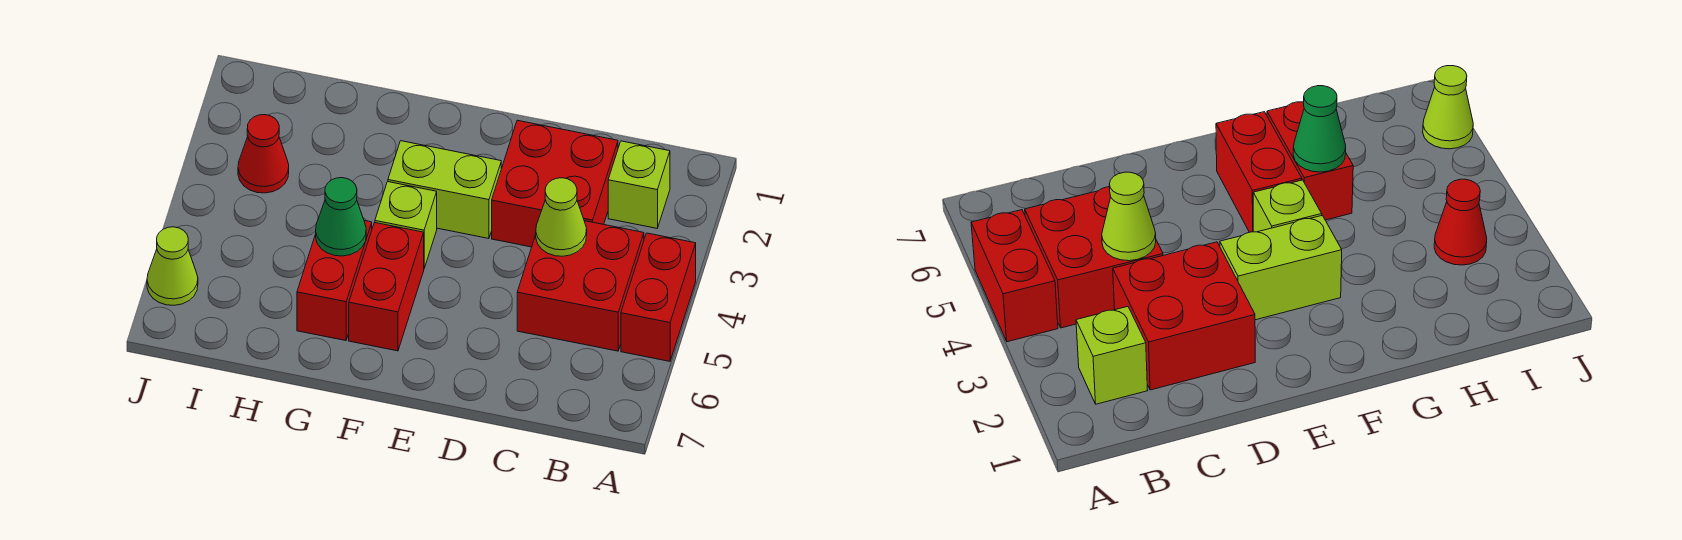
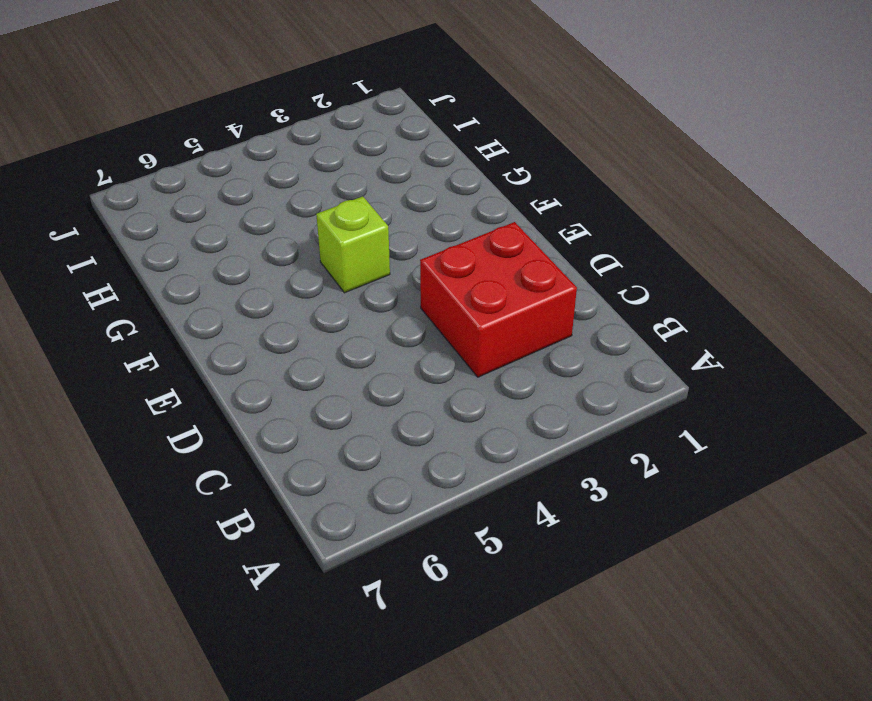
none -> red brick A4:A5 level 1
none -> lime brick B2 level 1
none -> red brick B4:C5 level 1

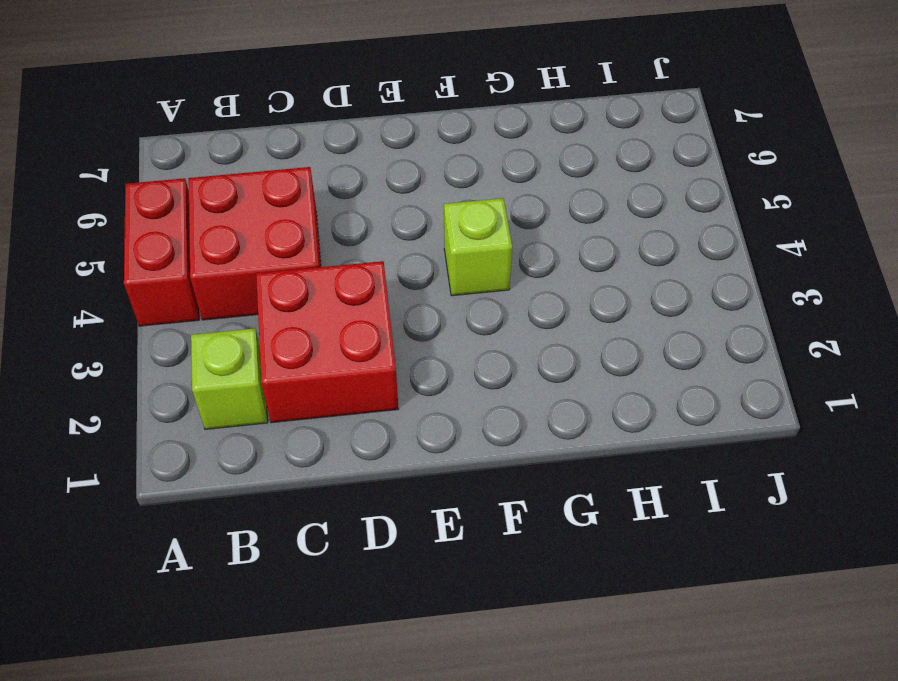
none -> lime brick E3:F3 level 1
none -> red brick F5:F6 level 1
none -> red brick G5:G6 level 1

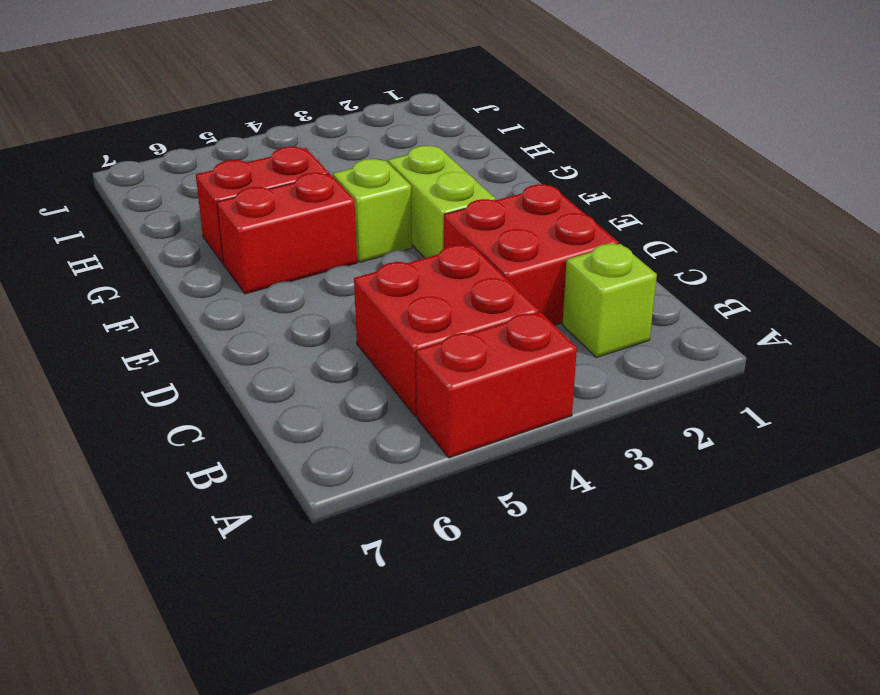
none -> red cone I3 level 1
none -> lime cone J6 level 1
none -> lime cone C4 level 2

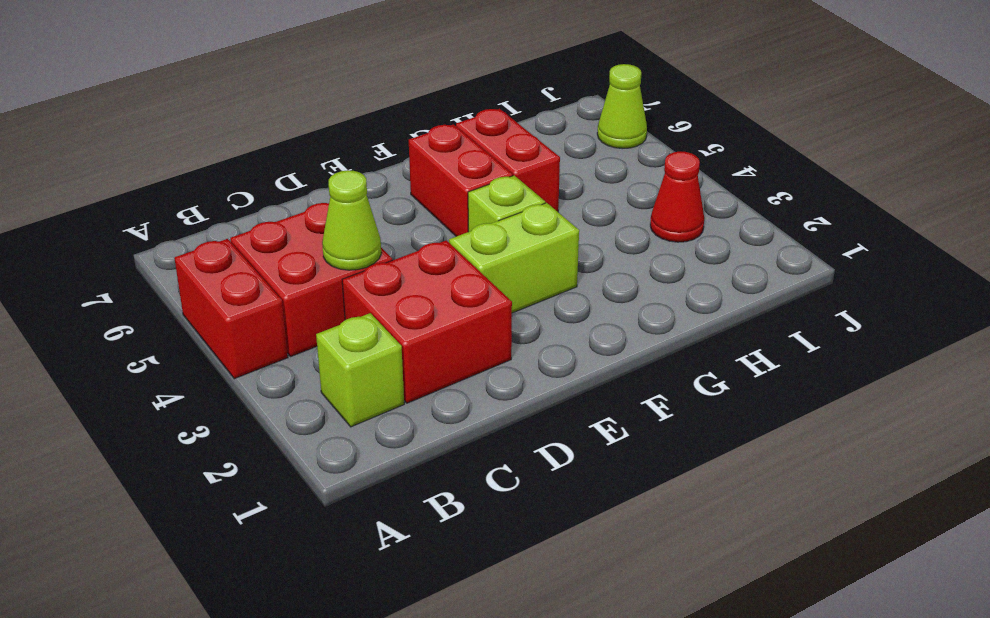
none -> green cone G5 level 2

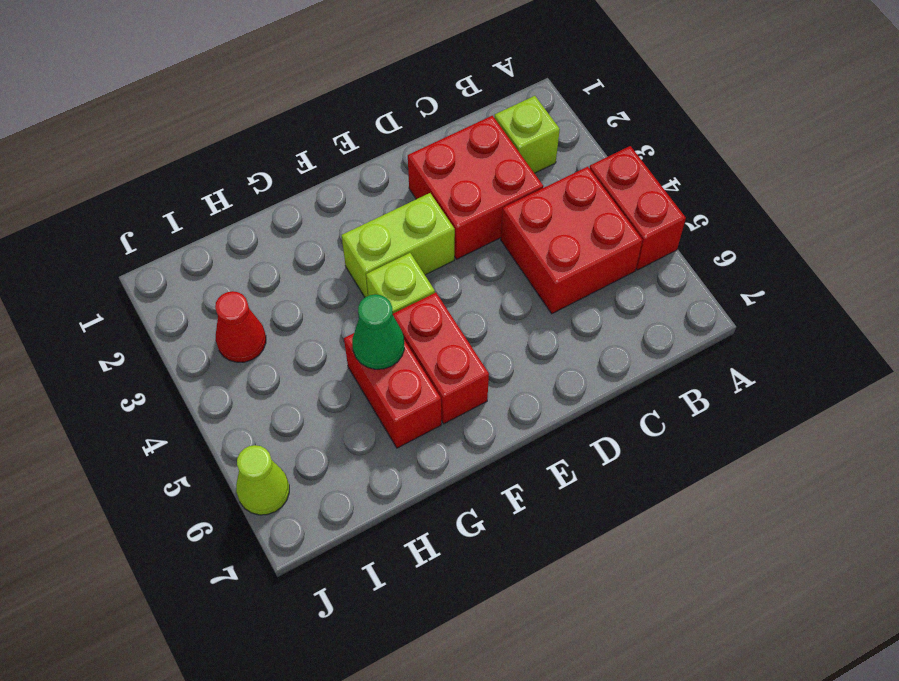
none -> lime cone C4 level 2

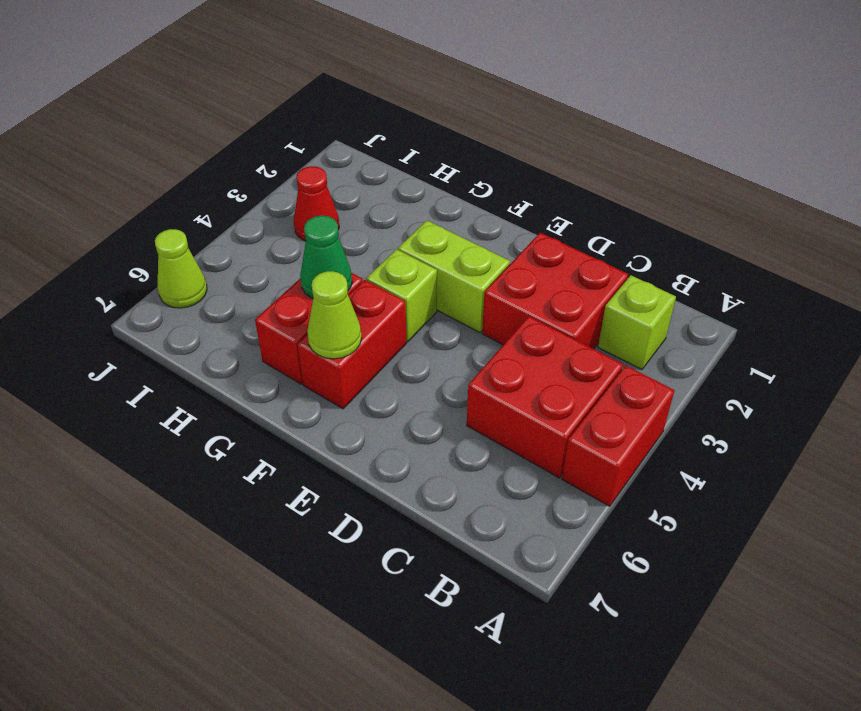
lime cone F6 level 2 -> lime cone C4 level 2

